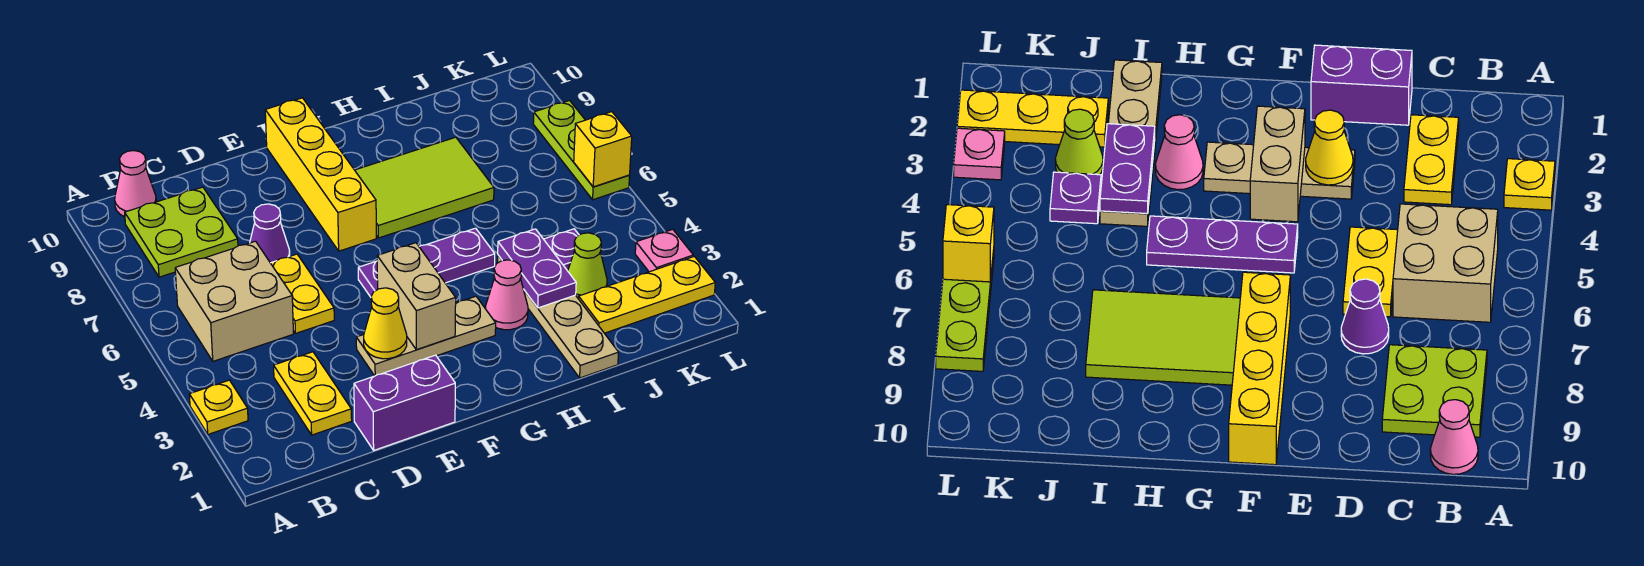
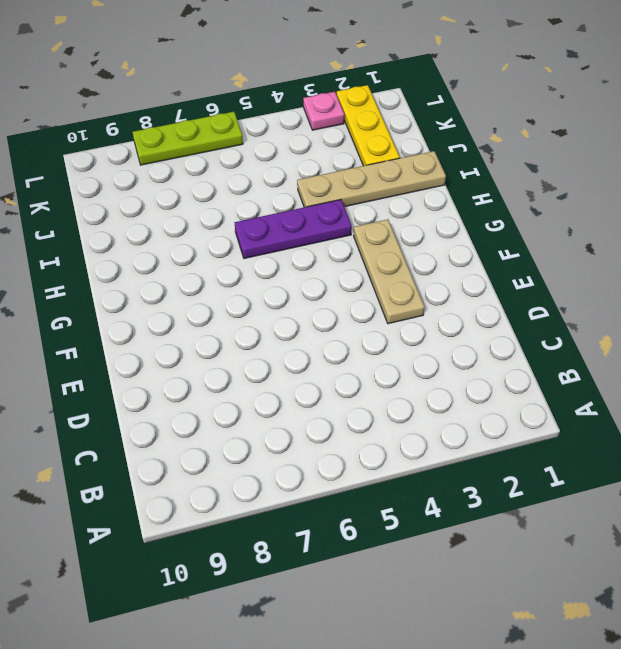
purple plate H4:H6 level 1 -> purple plate F5:H5 level 1
none -> yellow plate A3 level 1
none -> tan brick B5:C6 level 1
none -> lime plate B8:C9 level 1

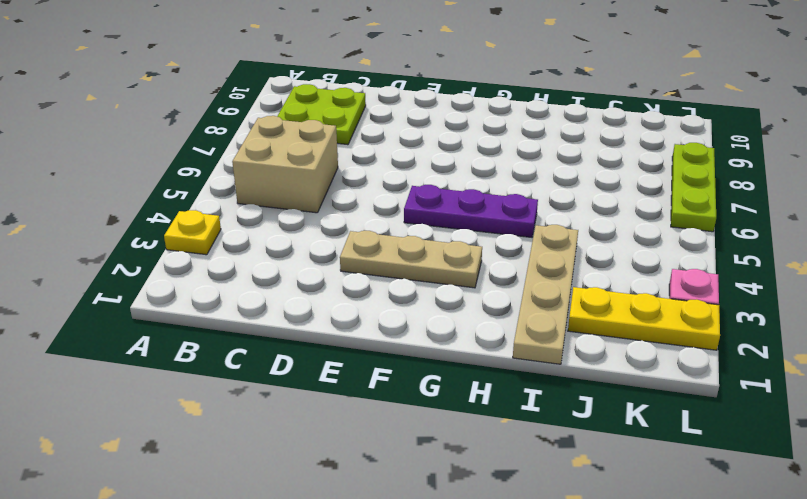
none -> pink cone B10 level 1
none -> yellow plate C2:C3 level 1
none -> purple brick D1:E1 level 1

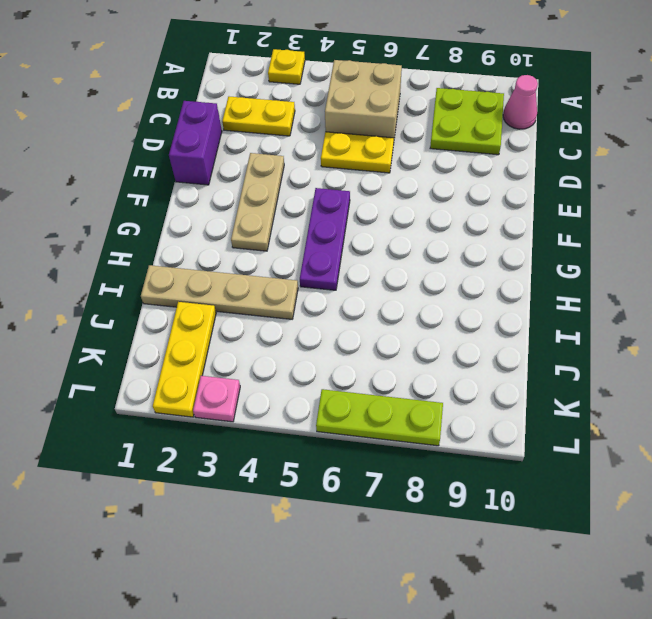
none -> purple cone D7 level 1
none -> yellow brick F7:F10 level 1
none -> lime tile G7:I8 level 1

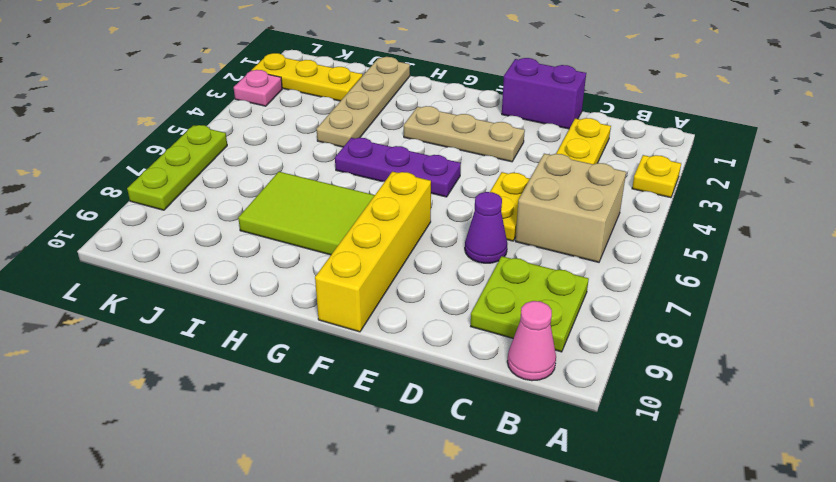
none -> pink cone H3 level 1
none -> lime cone J3 level 1
none -> purple plate J4 level 1

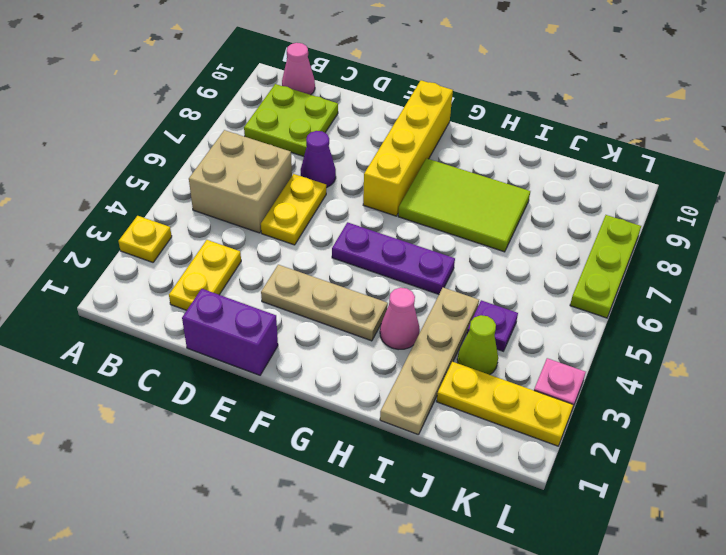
none -> yellow cone E3 level 2
none -> tan brick F3:F4 level 2
none -> purple plate I3:I4 level 2

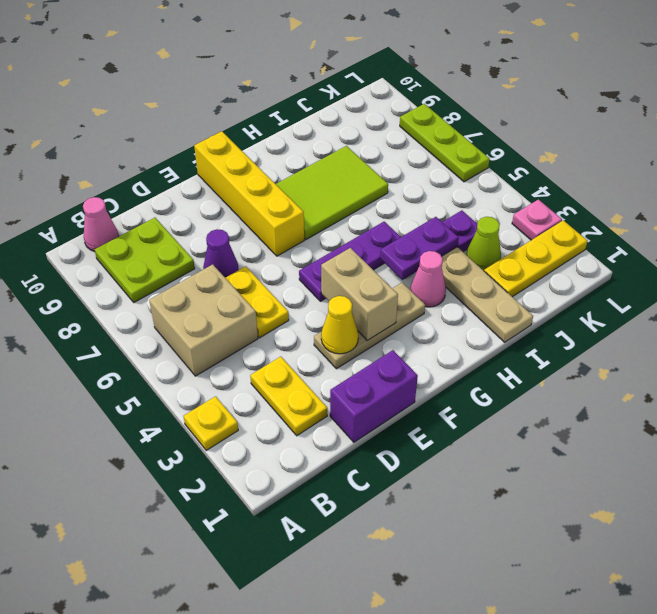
purple plate H4:I4 level 2 -> purple plate I3:I4 level 2
none -> yellow brick L6 level 2

